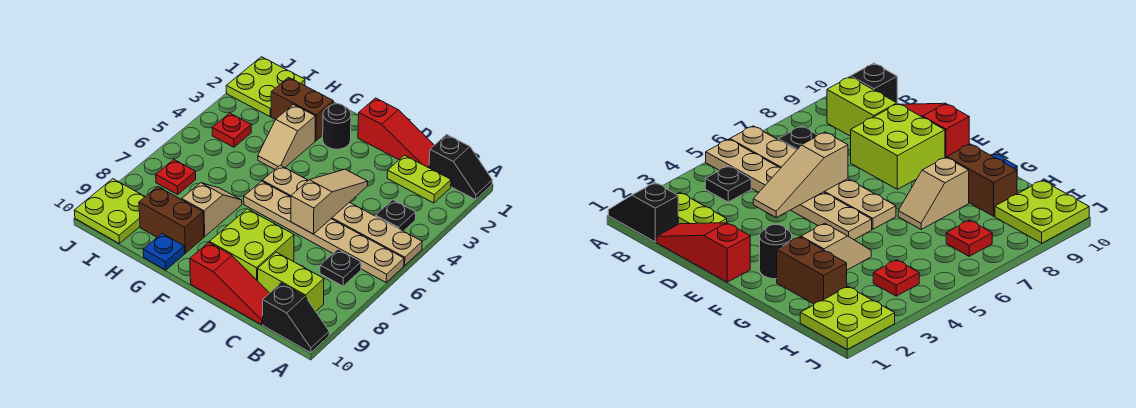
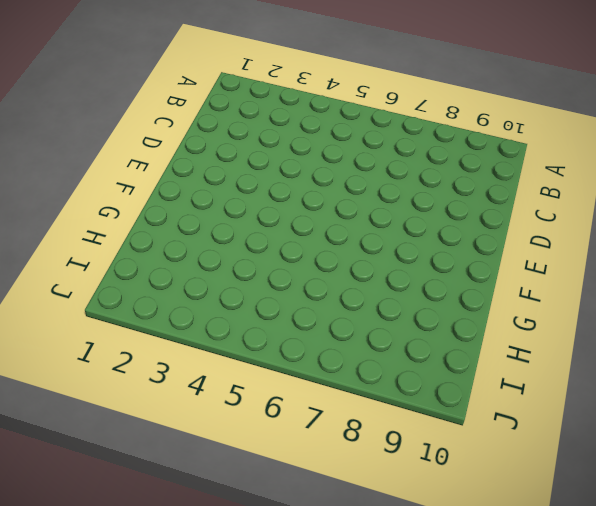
none -> black slope A1:B1 level 1 top B
none -> tan plate A5:F5 level 1
none -> tan plate A6:F6 level 1

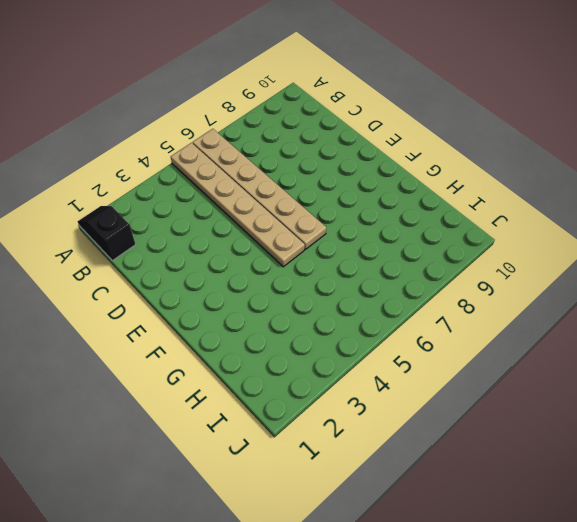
none -> black slope A10:B10 level 1 top B
none -> lime plate B2:C2 level 1
none -> black plate B4 level 1

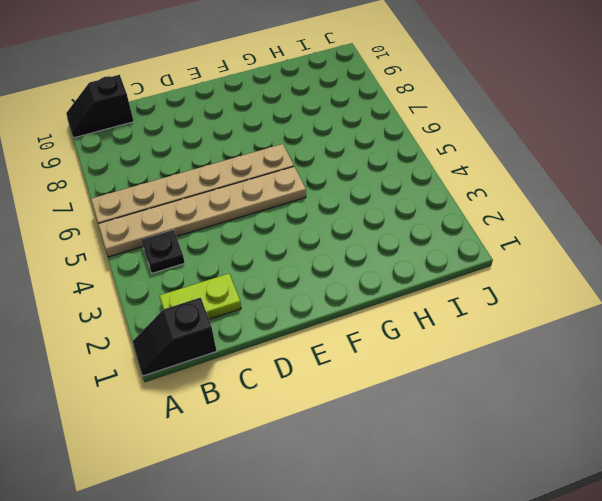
none -> black plate B7 level 1
none -> lime brick B9:C9 level 1
none -> red slope C1:E1 level 1 top E

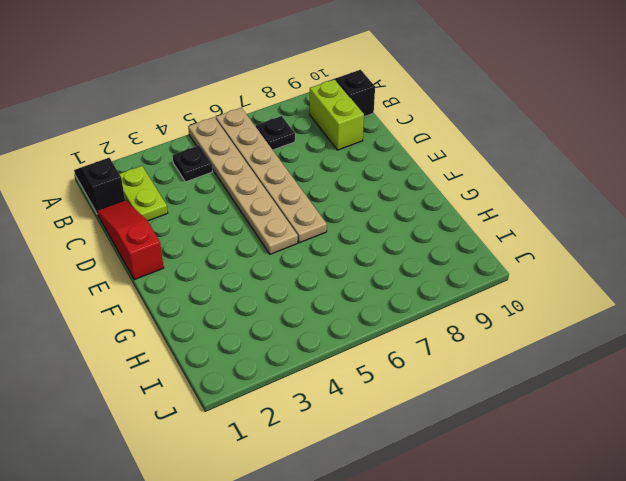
none -> red slope C10:E10 level 1 top E
none -> lime brick D8:E9 level 1
none -> black round brick F2 level 1

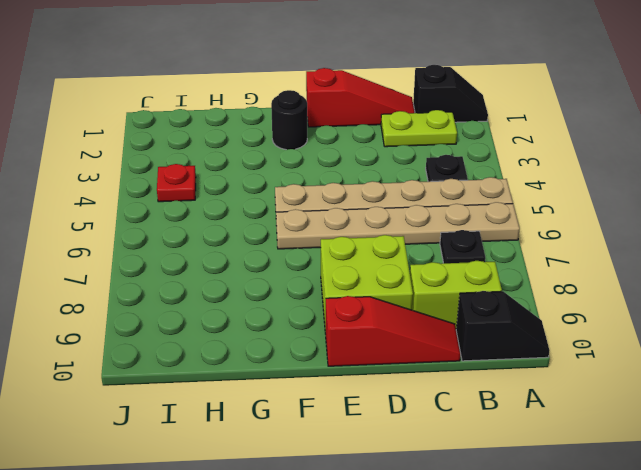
none -> brown brick G2:H2 level 1
none -> tan slope G3:G4 level 1 top 3
none -> tan slope G7:G8 level 1 top 8

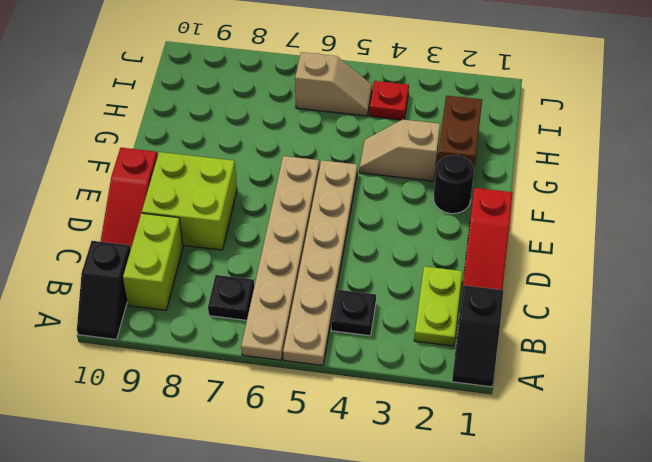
tan slope I5:I6 level 1 top 6 -> tan slope G7:G8 level 1 top 8
none -> brown brick G9:H9 level 1
none -> blue plate G10 level 1
none -> lime plate I1:J2 level 1

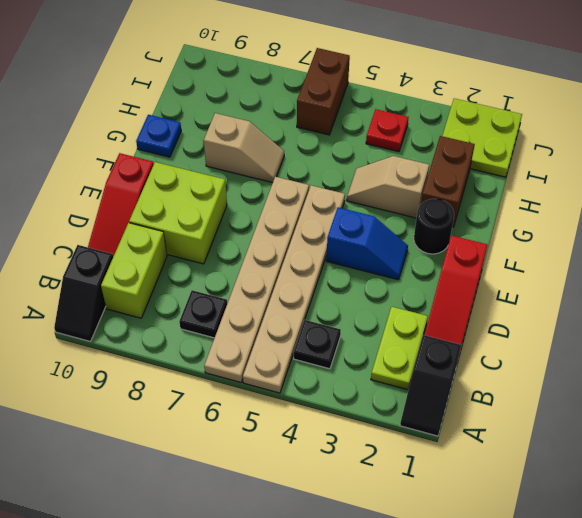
blue slope E3:E4 level 1 top 4 -> none
brown brick I6:J6 level 1 -> brown brick G9:H9 level 1
none -> red plate I7 level 1
none -> lime plate I9:J10 level 1
none -> tan slope D4:D6 level 2 top 6

